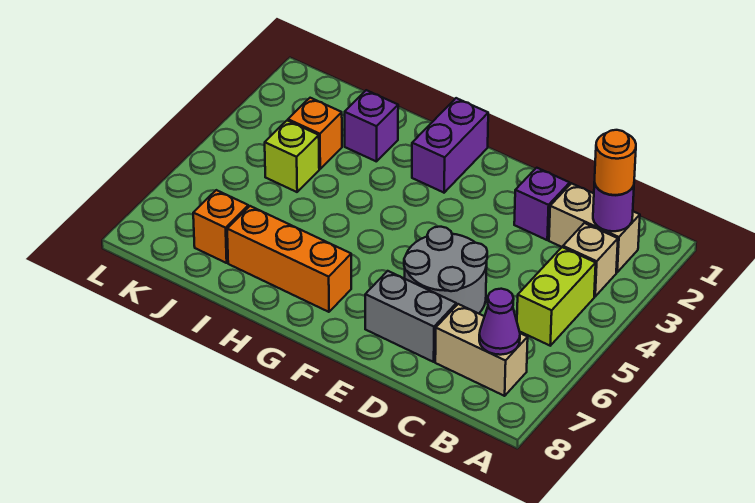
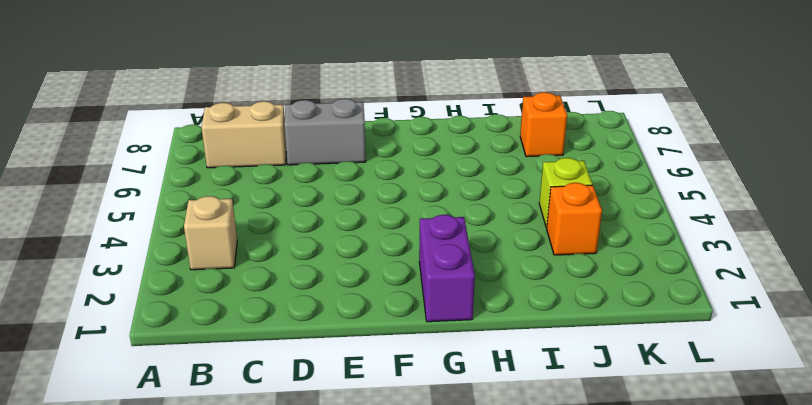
none -> tan brick B2:C2 level 1
none -> lime brick B4:B5 level 1
none -> purple brick D2 level 1

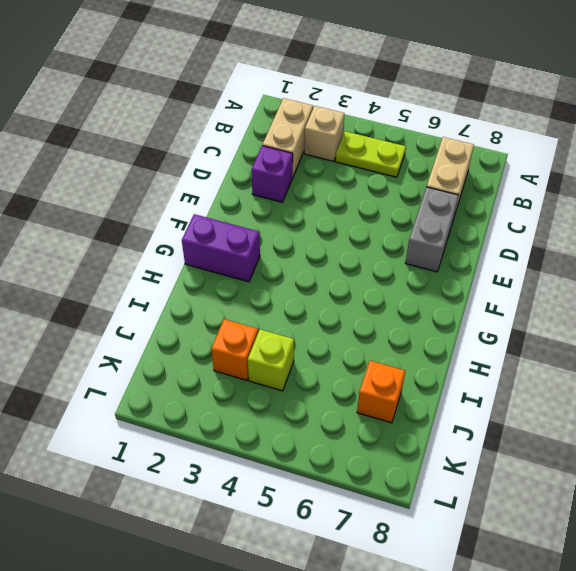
lime plate B4:B5 level 1 -> lime brick B4:B5 level 1
none -> grey round brick D5:E6 level 1
none -> orange brick G7:I7 level 1
none -> purple brick I2 level 1

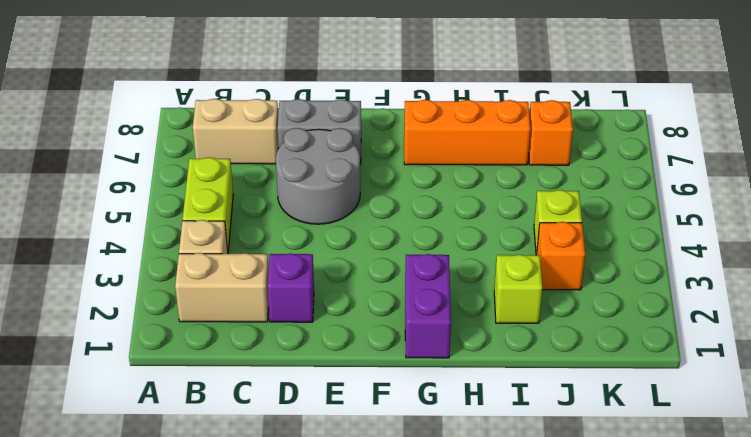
lime brick I2 level 1 -> purple brick I2 level 1
none -> purple round brick B2 level 2
none -> purple cone B7 level 2
none -> orange round brick B2 level 3

